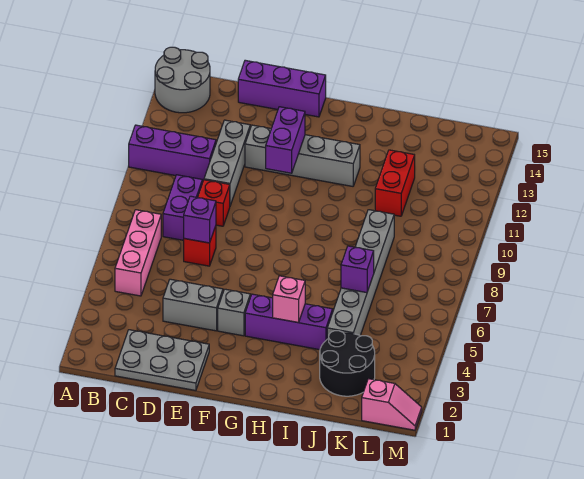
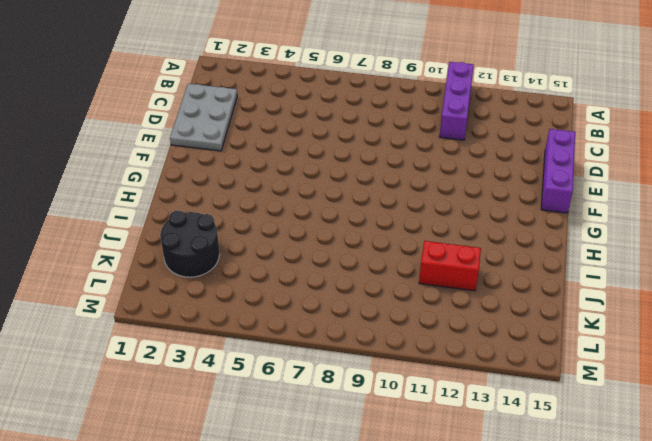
none -> grey round brick A14:B15 level 1
none -> pink brick B5:B7 level 1
none -> purple brick C8:C9 level 1

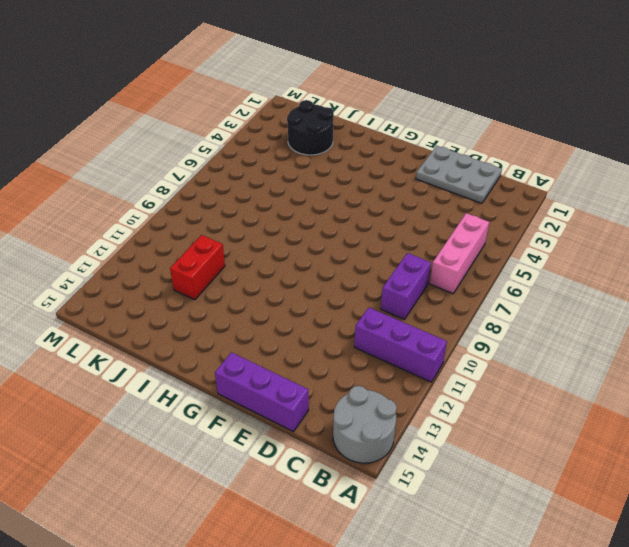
none -> grey brick D4:E4 level 1
none -> red brick D7 level 1
none -> red brick D9 level 1

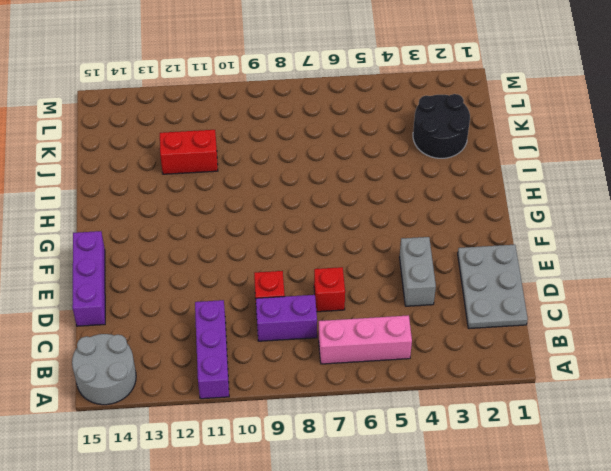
none -> grey brick D10:D12 level 1
none -> grey brick E12:H12 level 1
none -> grey brick F4 level 1

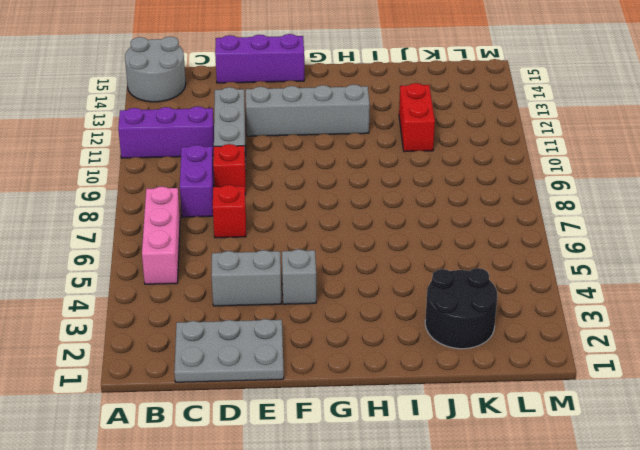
none -> purple brick G4:I4 level 1
none -> grey brick J4:J9 level 1
none -> pink slope L1:M1 level 1 top L

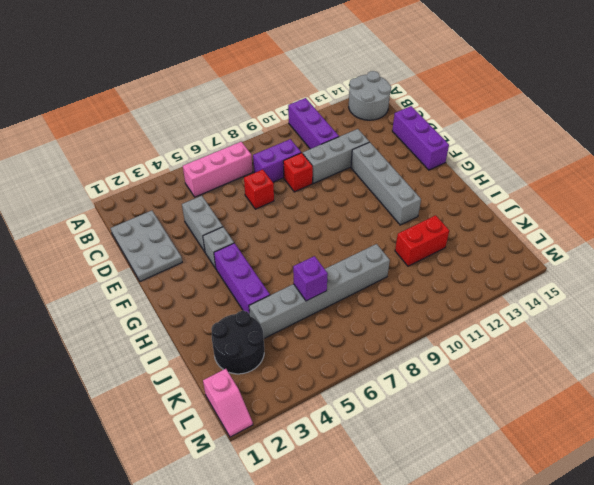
none -> purple brick D7 level 2
none -> purple brick F11:F12 level 2
none -> pink brick H4 level 2

